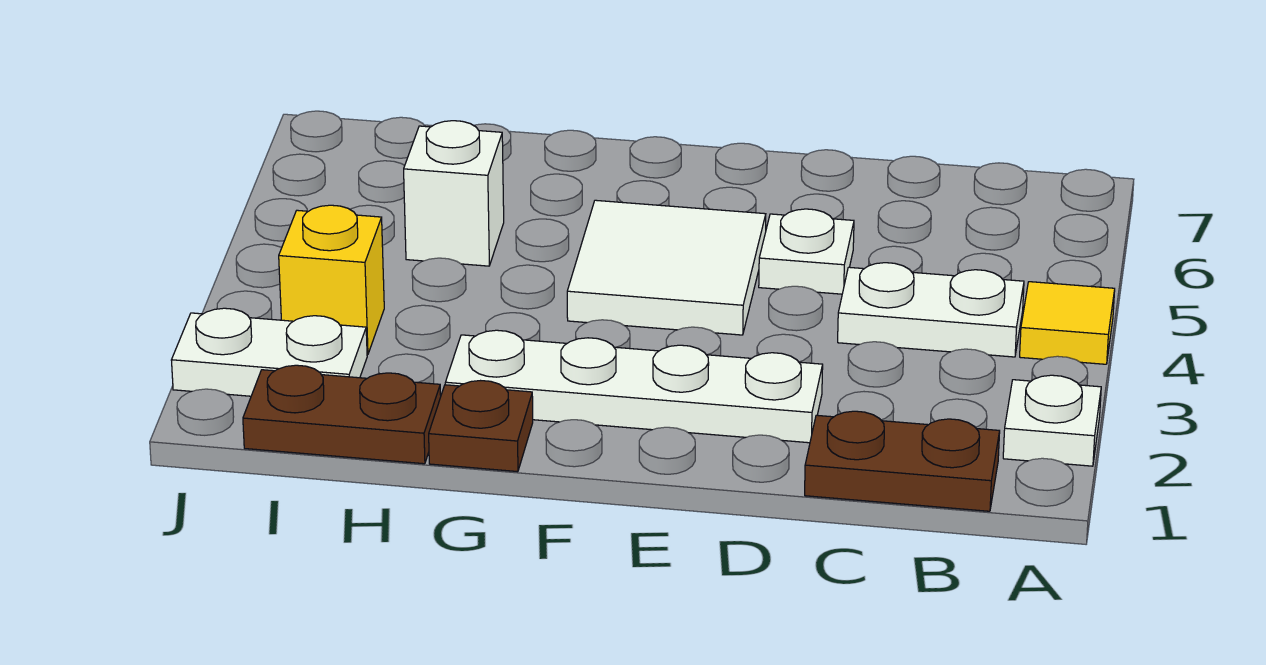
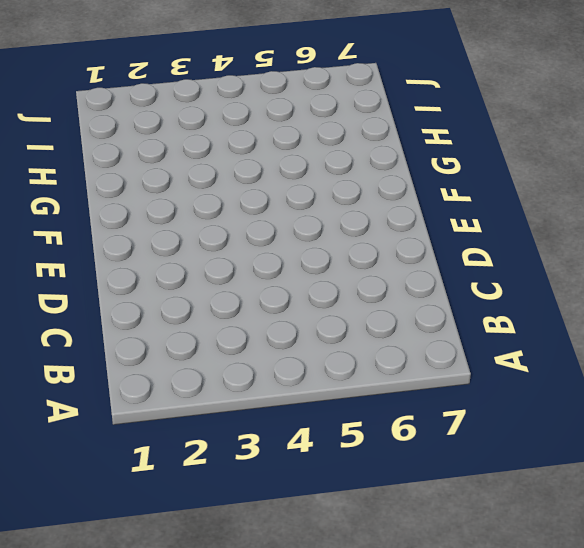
none -> white plate A2 level 1
none -> yellow tile A4 level 1
none -> brown plate B1:C1 level 1

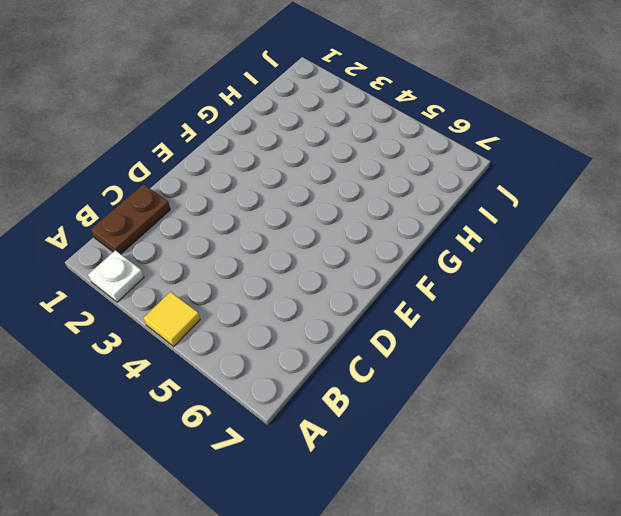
none -> white plate B4:C4 level 1
none -> white plate D2:G2 level 1
none -> white plate D5 level 1

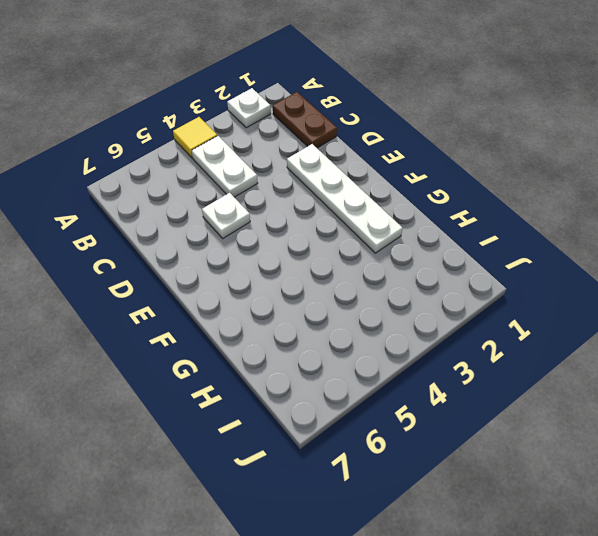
none -> white tile E4:F5 level 1
none -> brown plate G1 level 1
none -> brown plate H1:I1 level 1

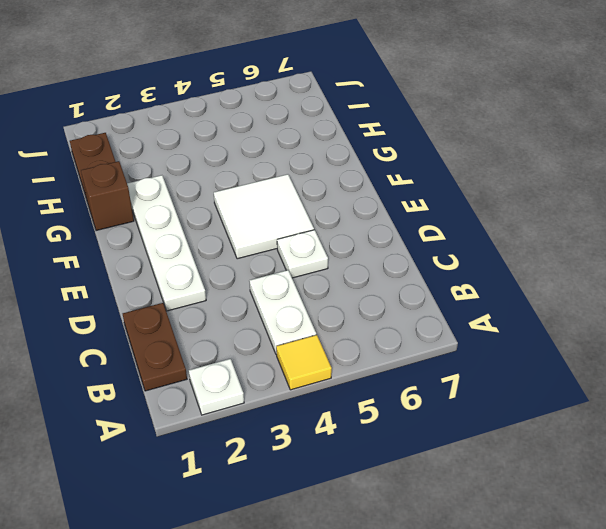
brown brick G1 level 1 -> brown plate G1 level 1
none -> white brick H5 level 1
none -> white plate I2:J2 level 1
none -> yellow brick I3 level 1

